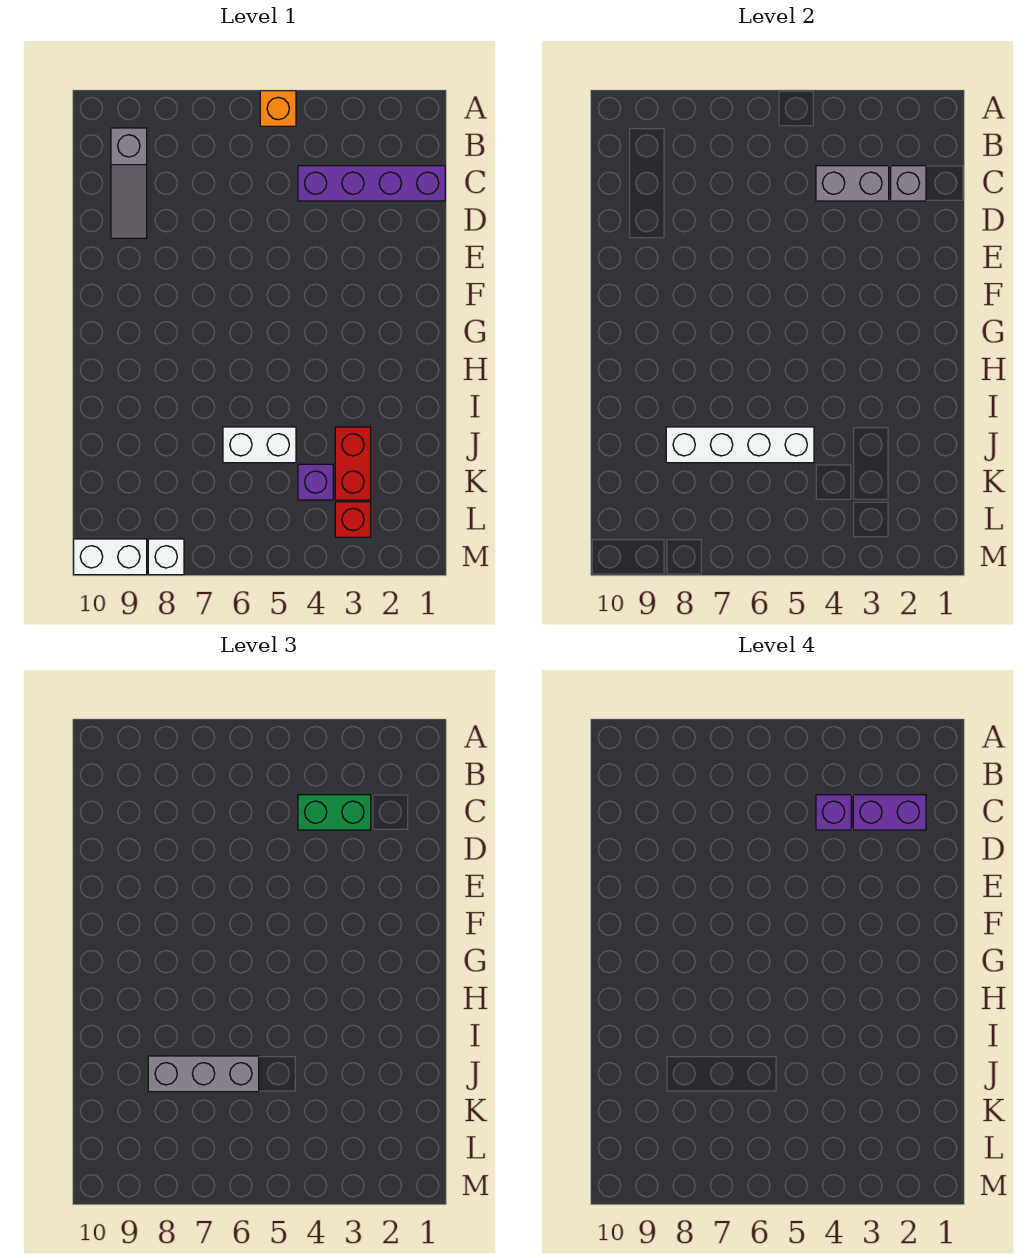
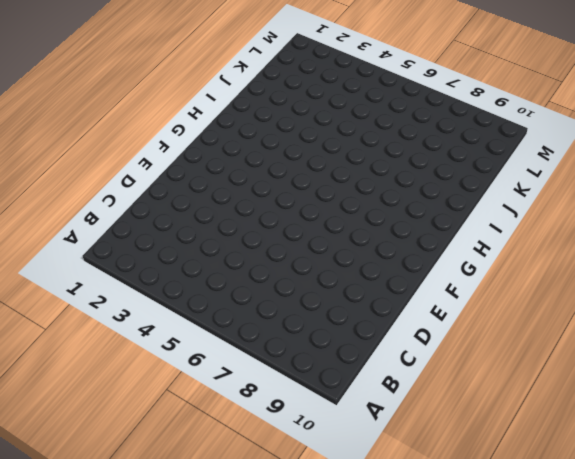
none -> orange brick A5 level 1
none -> grey slope B9:D9 level 1 top B
none -> purple brick C1:C4 level 1

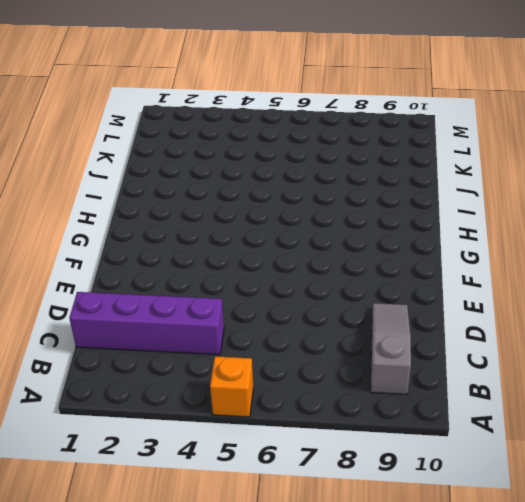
none -> red brick J3:K3 level 1
none -> white brick J5:J6 level 1
none -> purple brick K4 level 1

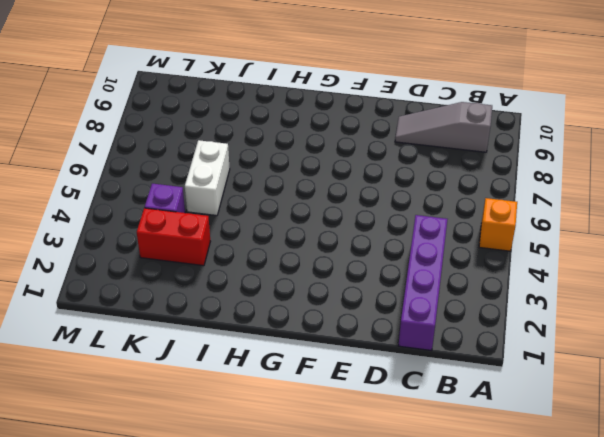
none -> red brick L3 level 1
none -> white brick M8 level 1
none -> white brick M9:M10 level 1

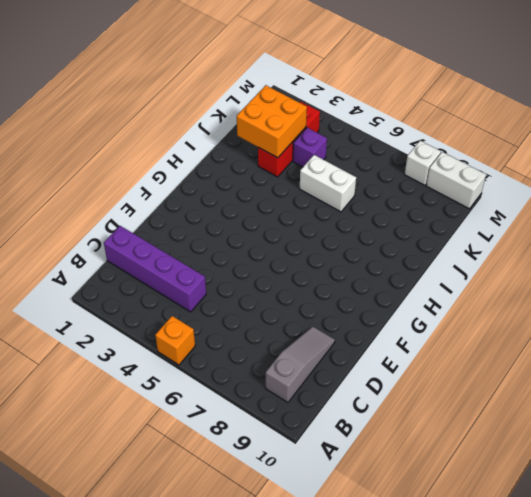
orange brick J2:K3 level 2 -> none
none -> grey brick C2 level 2
none -> grey brick C3:C4 level 2
none -> white brick J5:J8 level 2

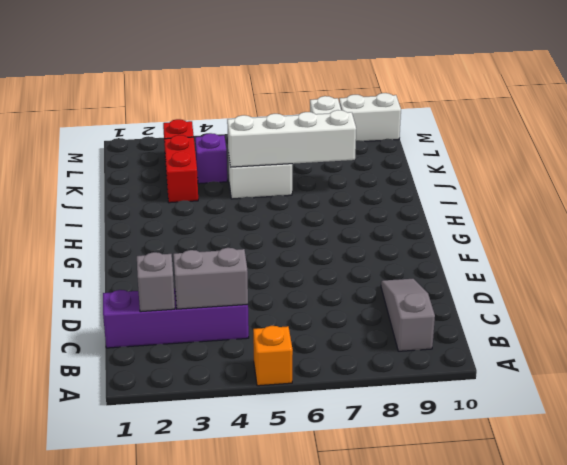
none -> green brick C3:C4 level 3
none -> grey brick J6:J8 level 3
none -> purple brick C2:C3 level 4

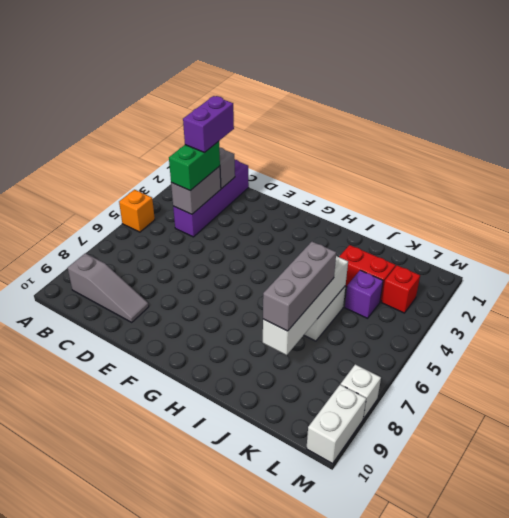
none -> purple brick C4 level 4

